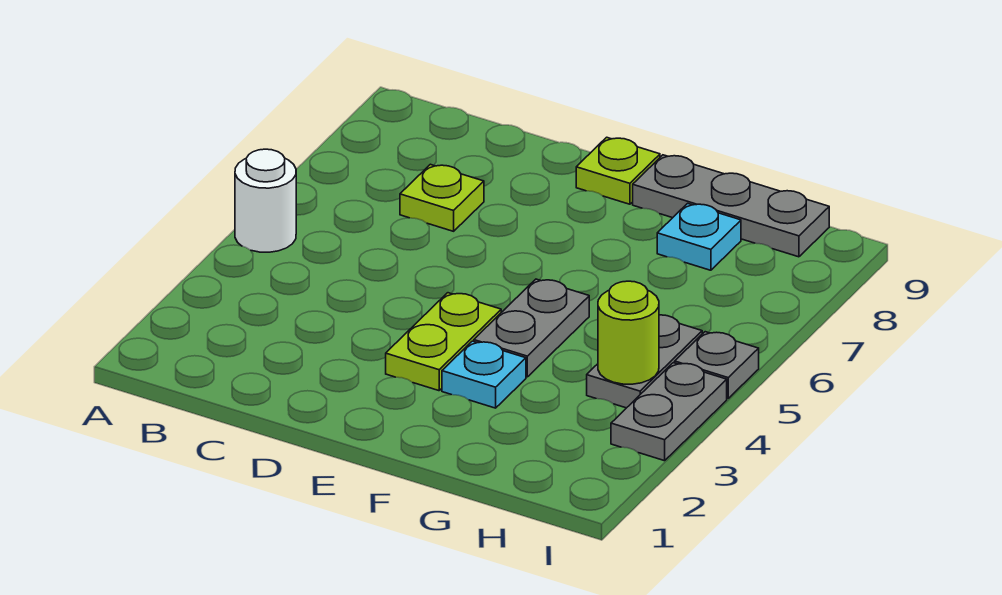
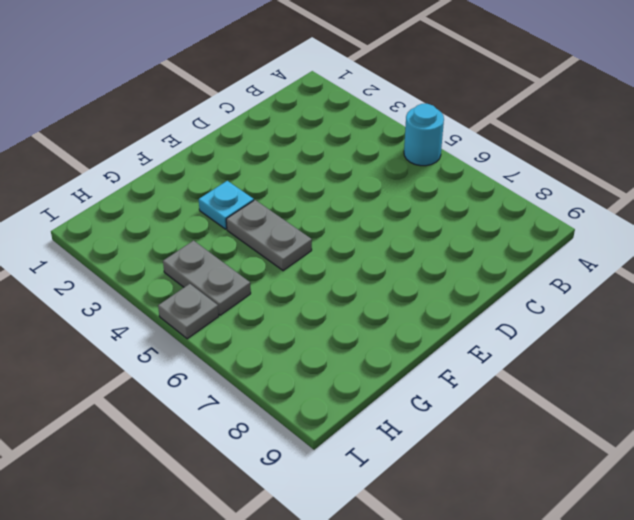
cyan round brick A5 level 1 -> white round brick A5 level 1
none -> lime plate C7 level 1
none -> lime plate E3:E4 level 1
none -> lime plate E9 level 1

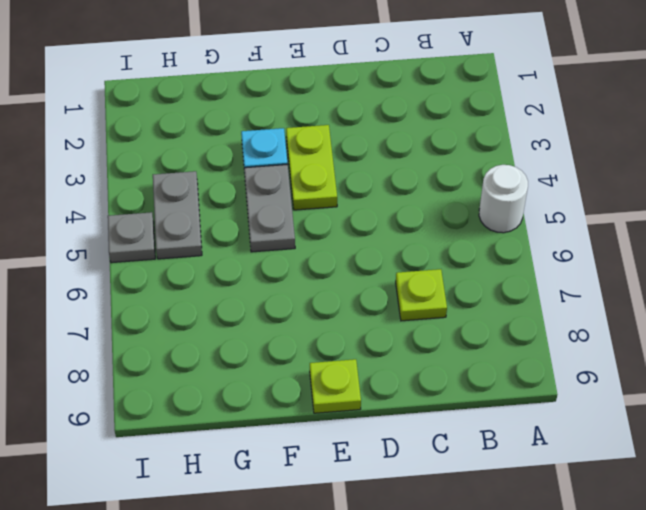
none -> grey plate F9:H9 level 1
none -> cyan plate G8 level 1
none -> grey plate I3:I4 level 1

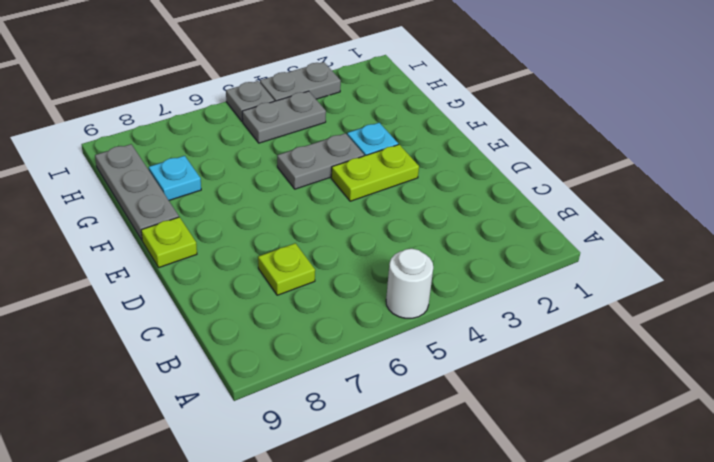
none -> lime round brick H4 level 2

